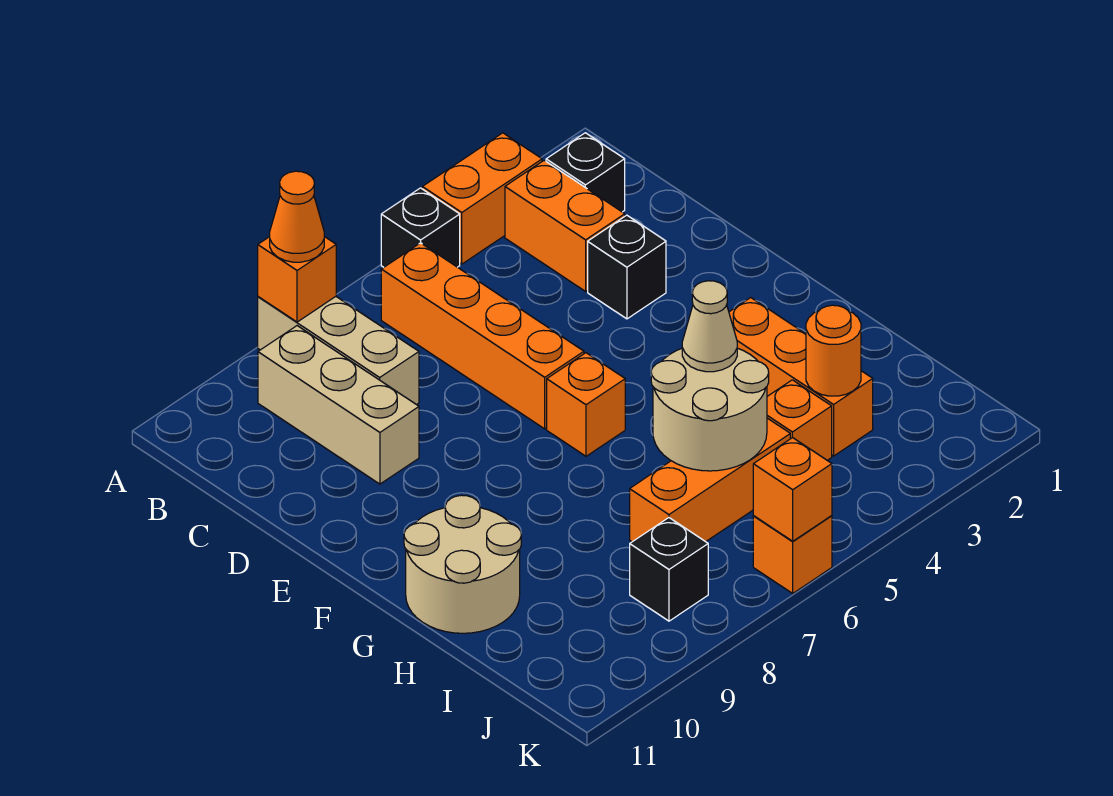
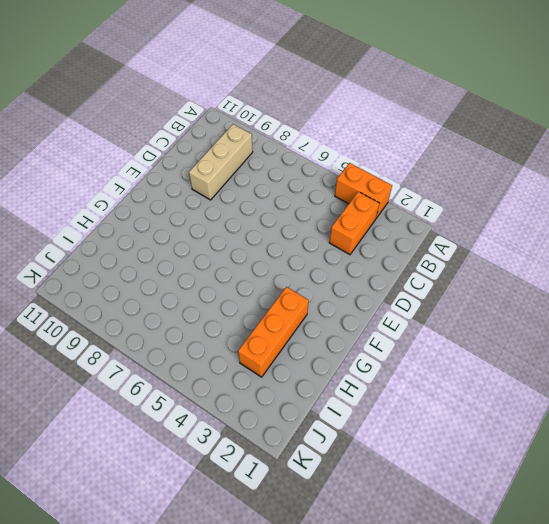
none -> black brick A5 level 1
none -> tan brick A8:C8 level 1
none -> black brick B2 level 1

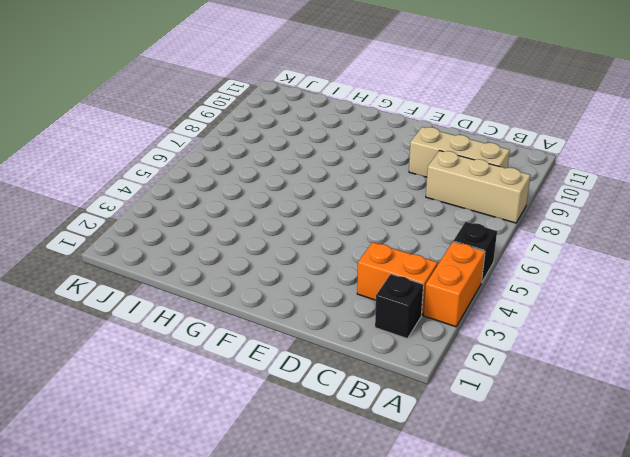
none -> orange brick B6:E6 level 1
none -> black brick D3 level 1
none -> orange brick F6 level 1

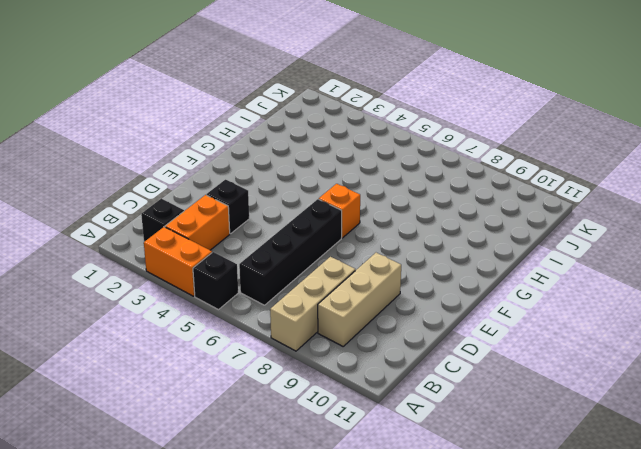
black brick B6:E6 level 1 -> orange brick B6:E6 level 1
none -> orange brick G3:I3 level 1
none -> tan round brick G10:H11 level 1
none -> orange brick I4 level 1

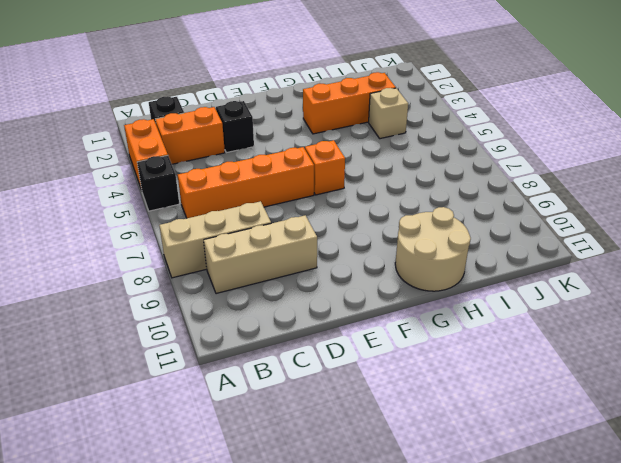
tan brick I4 level 1 -> orange brick I4 level 1
none -> orange brick I5:I7 level 1
none -> black brick J8 level 1
none -> orange brick K6 level 1

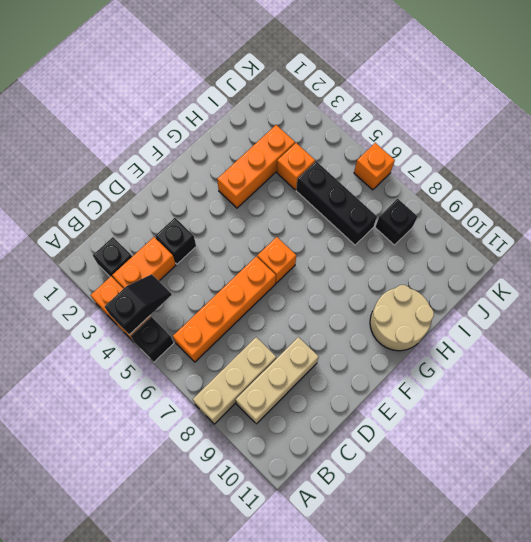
black slope A4:B4 level 2 top A -> none
black brick I5:I7 level 1 -> orange brick I5:I7 level 1
none -> orange brick A8 level 2
none -> tan round brick H5:I6 level 2
none -> orange round brick I3 level 2

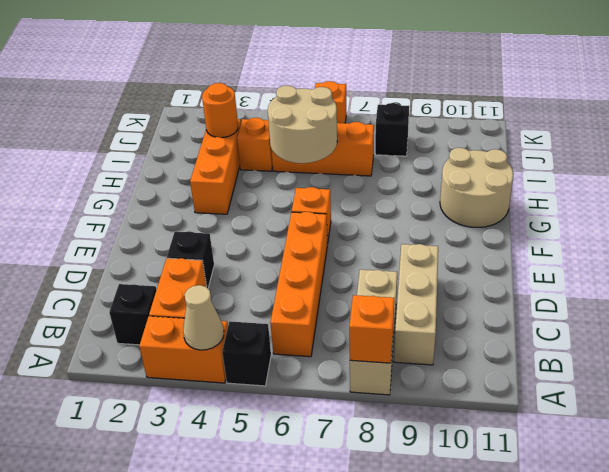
tan cone A4 level 2 -> tan cone H5 level 3
none -> orange brick K6 level 2
none -> orange cone A8 level 3

